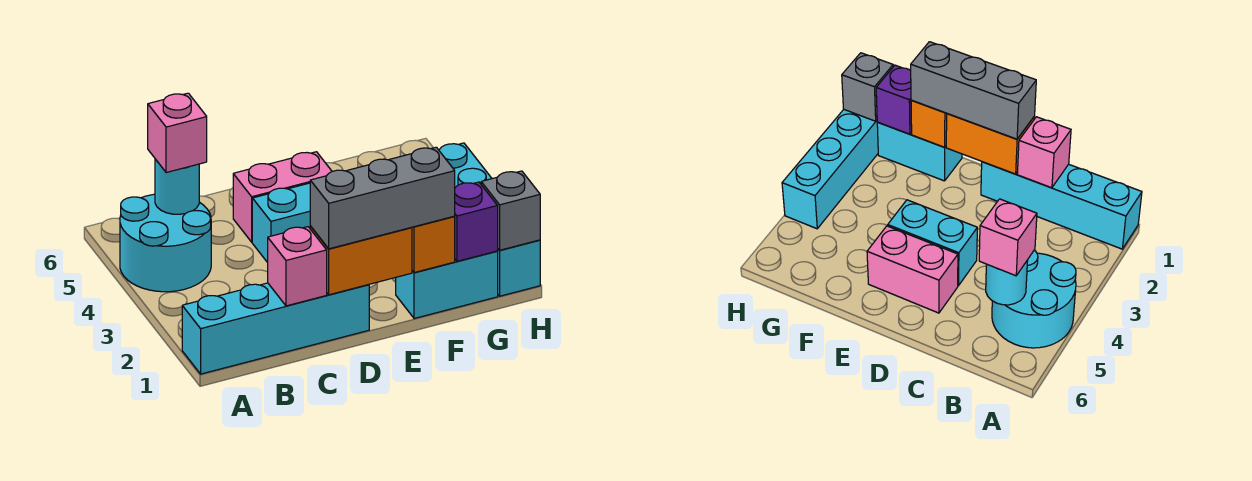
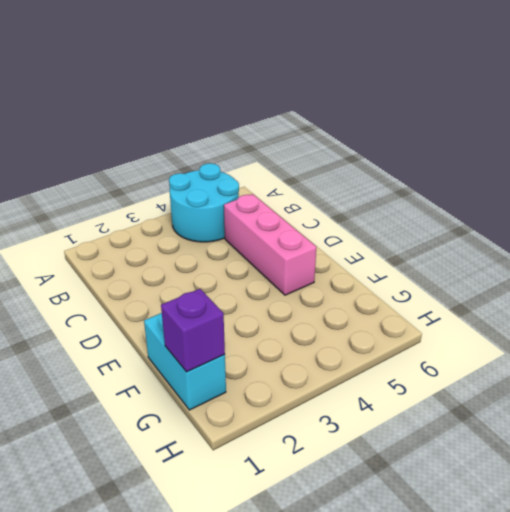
pink brick C5:E5 level 1 -> pink brick D5:E5 level 1
none -> cyan brick A1:D1 level 1
none -> cyan brick D4:E4 level 1
none -> cyan brick H1:H4 level 1

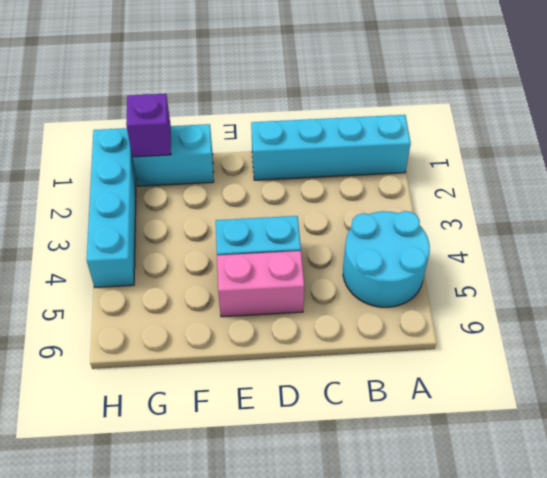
none -> cyan round brick B5 level 2
none -> pink brick C1 level 2
none -> orange brick D1:E1 level 2

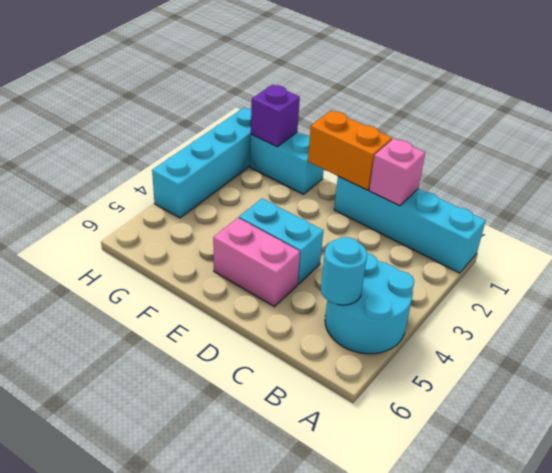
none -> orange brick F1 level 2
none -> grey brick H1 level 2
none -> pink brick B5 level 3

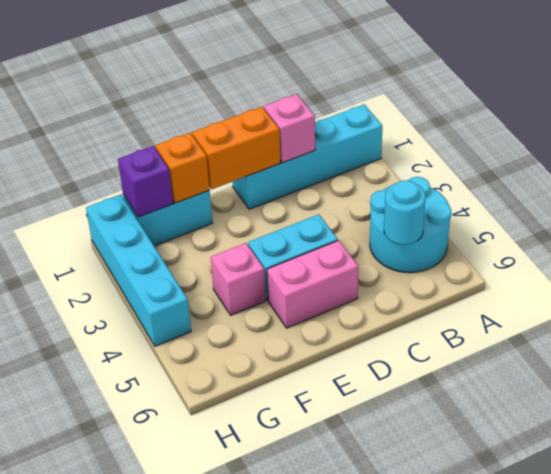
pink brick F4 level 1 -> pink brick B5 level 3
none -> grey brick H1 level 2
none -> grey brick D1:F1 level 3

